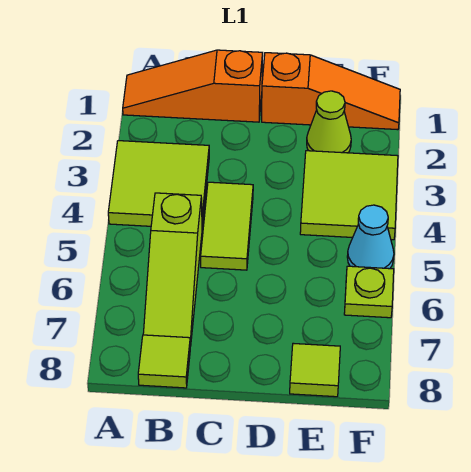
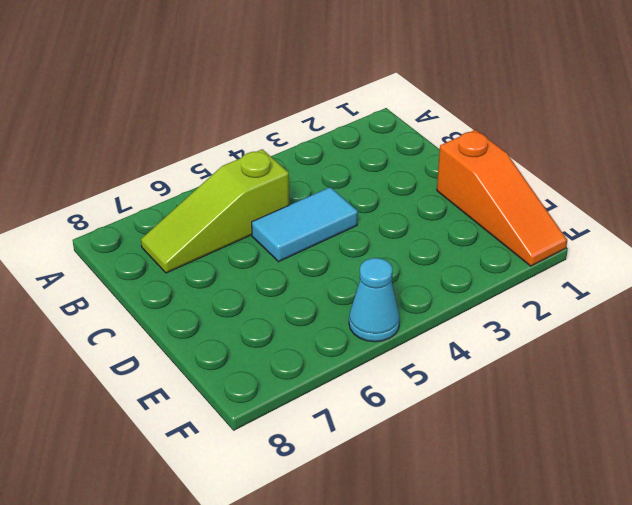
cyan tile C4:C5 level 1 -> lime tile C4:C5 level 1
none -> orange slope A1:C1 level 1 top C
none -> lime tile A3:B4 level 1

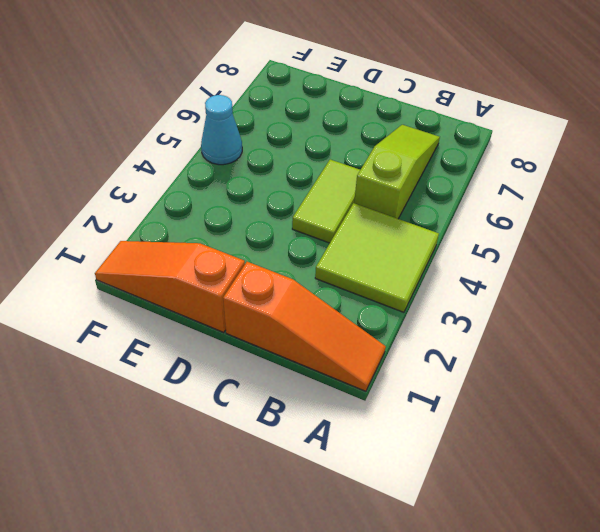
none -> lime tile B8 level 1
none -> lime cone E2 level 1

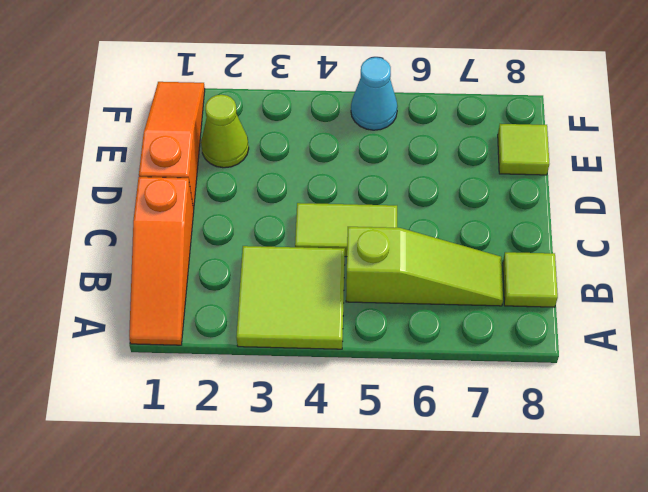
none -> lime tile E3:F4 level 1
none -> lime plate F6 level 1

